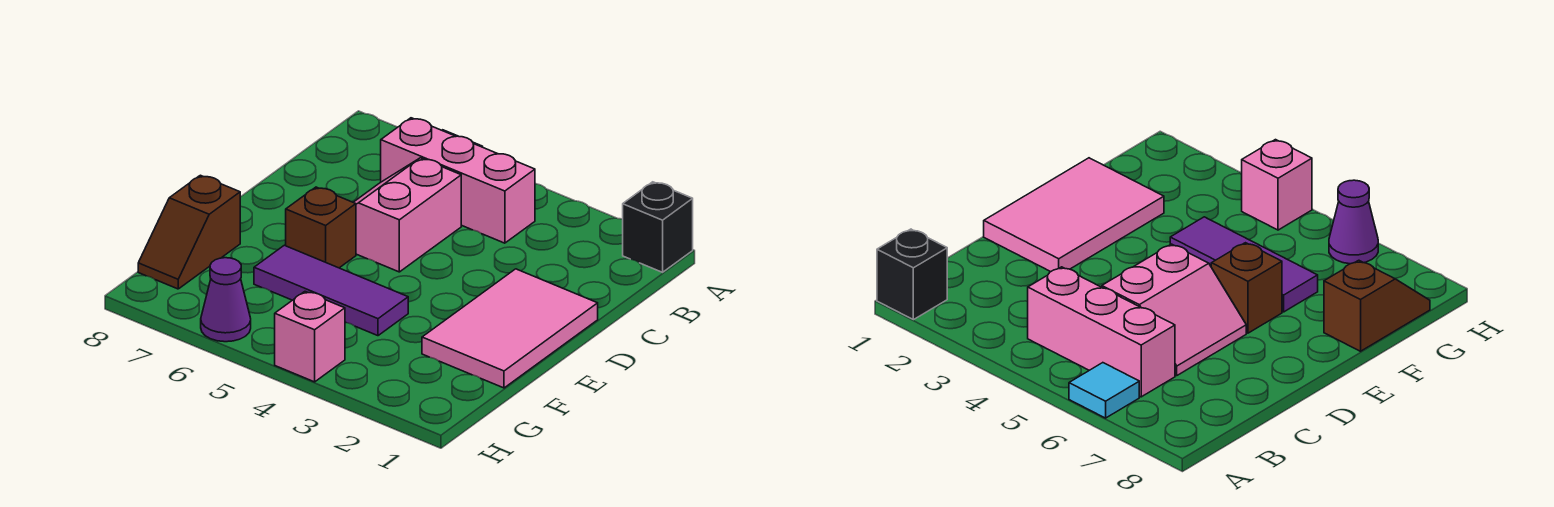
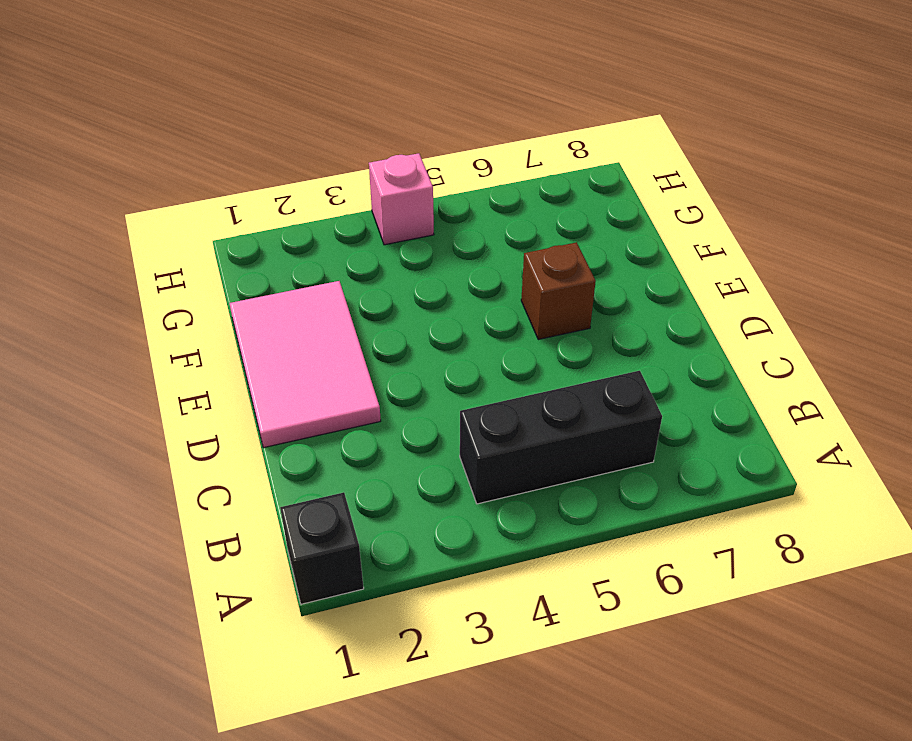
black brick B4:B6 level 1 -> pink brick B4:B6 level 1
none -> cyan tile A6 level 1
none -> pink slope C5:D6 level 1 top 5

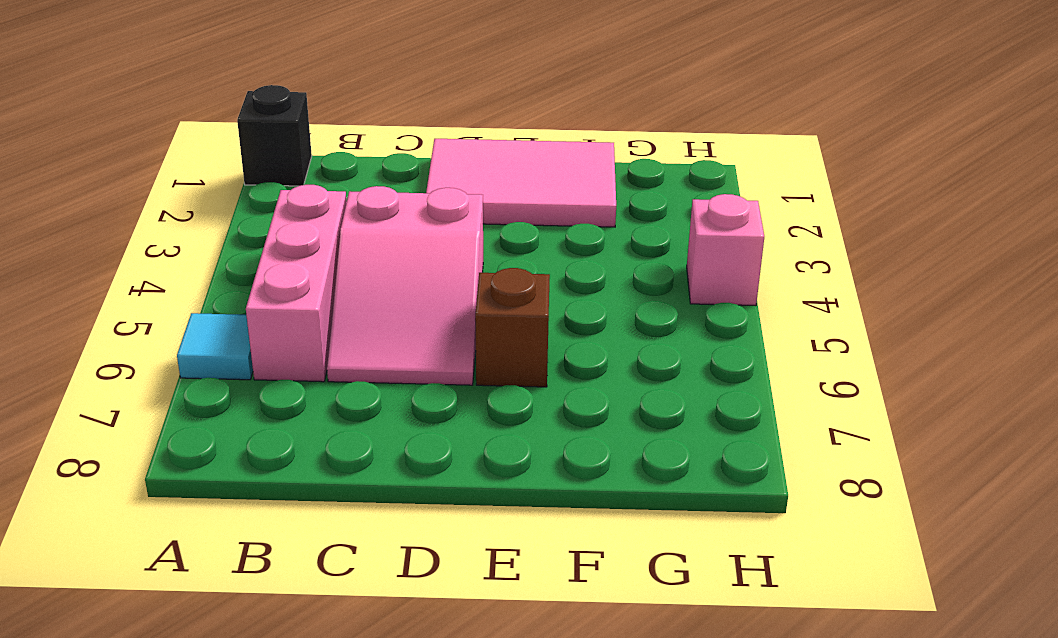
pink slope C4:D6 level 1 top 4 -> pink slope C5:D6 level 1 top 5
none -> purple tile F4:F6 level 1
none -> brown slope F8:G8 level 1 top F

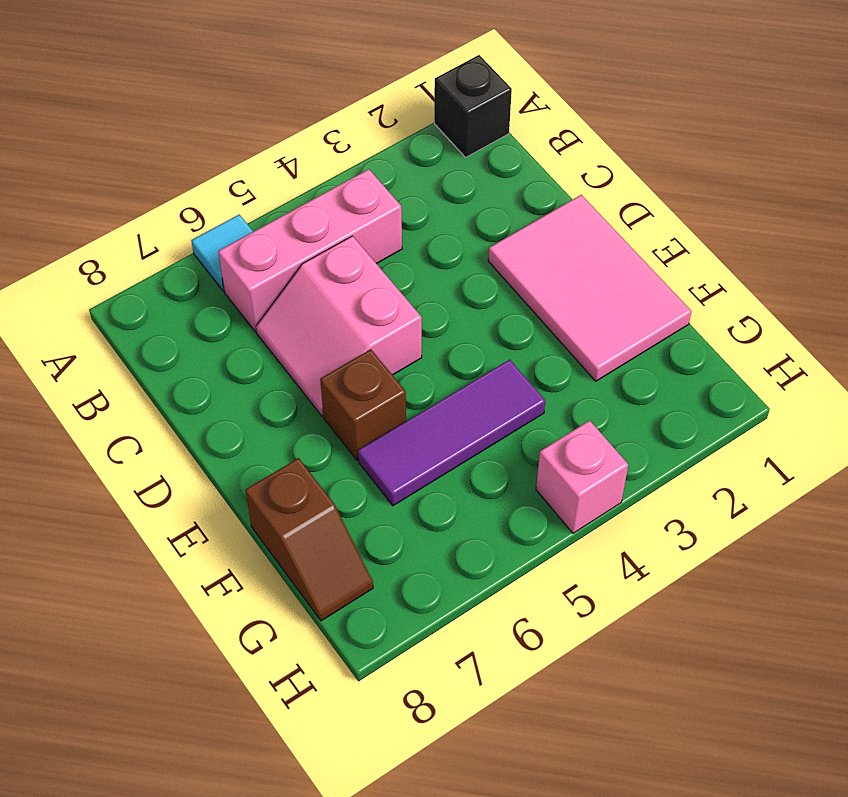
none -> purple cone H6 level 1

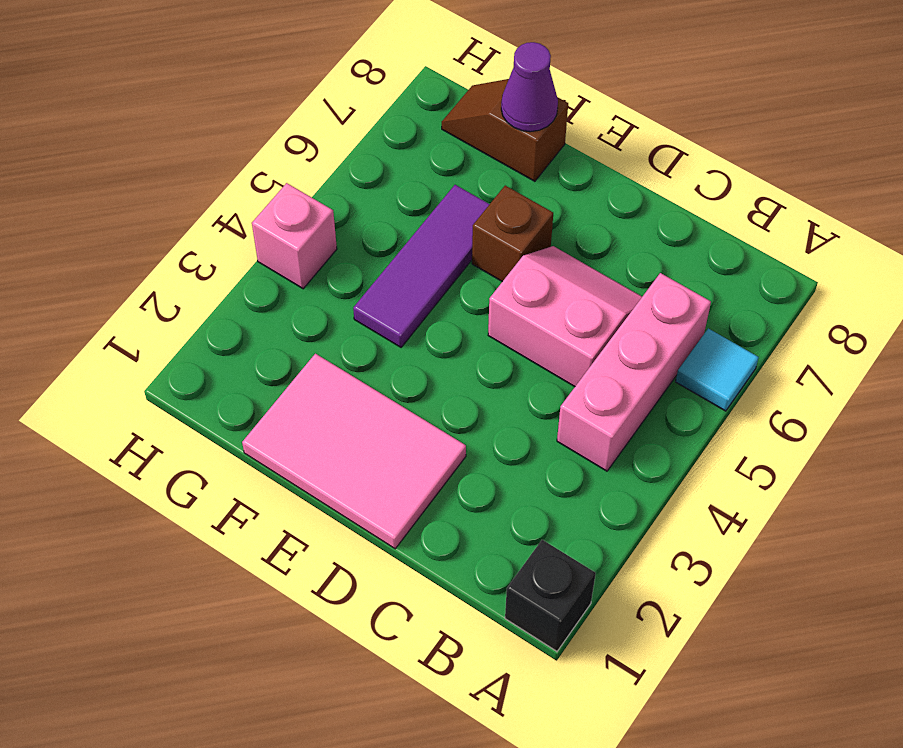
purple cone F8 level 2 -> purple cone H6 level 1

